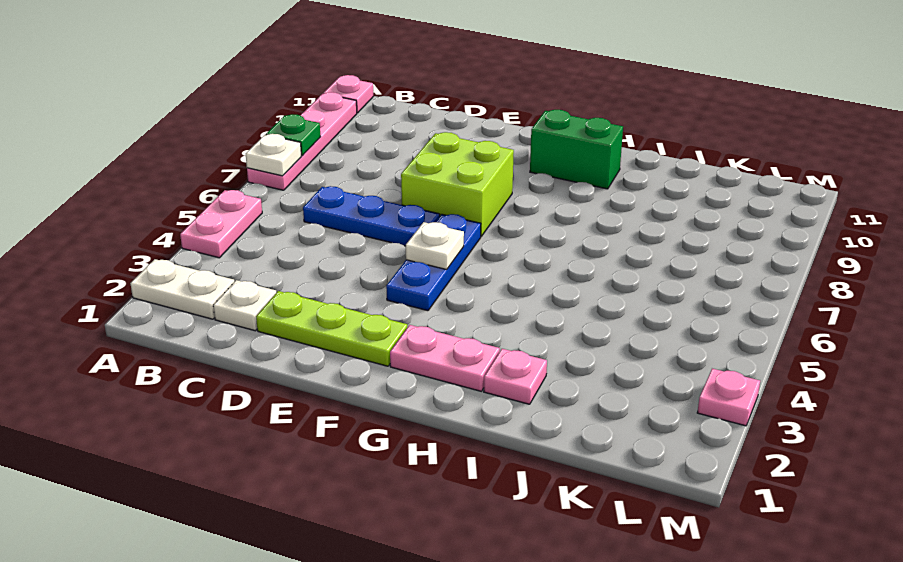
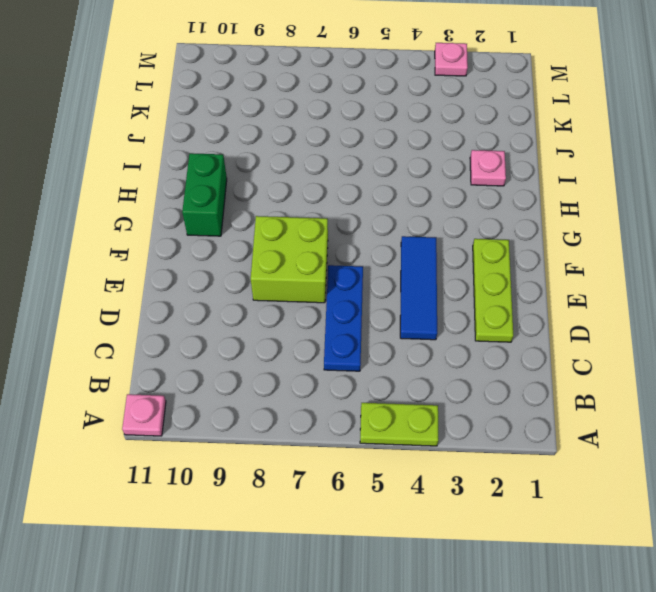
lime plate A4:A5 level 1 -> pink plate A4:A5 level 1
blue tile D4:F4 level 1 -> blue plate F4:F6 level 1
none -> white plate A2:B2 level 1
none -> pink plate A7:A10 level 1
none -> white plate C2 level 1

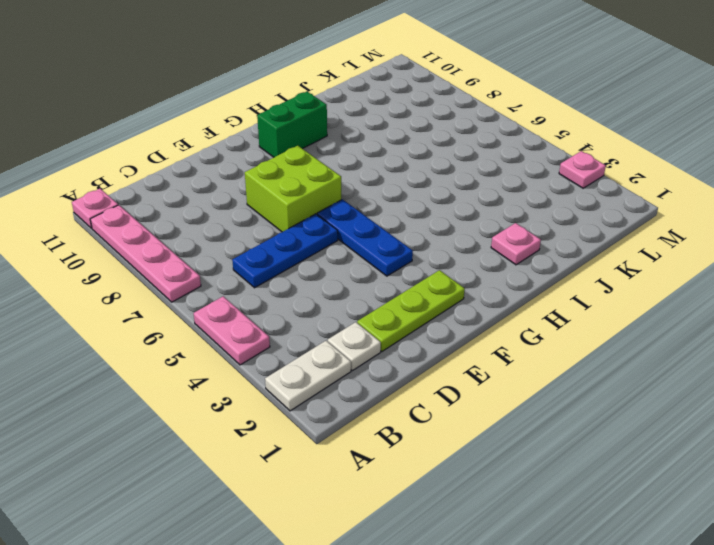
none -> pink plate G2:H2 level 1
none -> white plate A7 level 2
none -> green plate A8 level 2

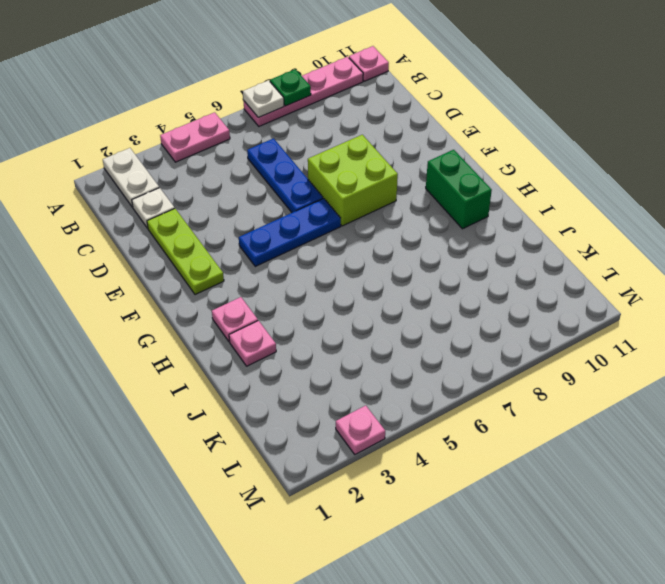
pink plate H2 level 1 -> pink plate G2:H2 level 1
none -> white plate F5 level 2

